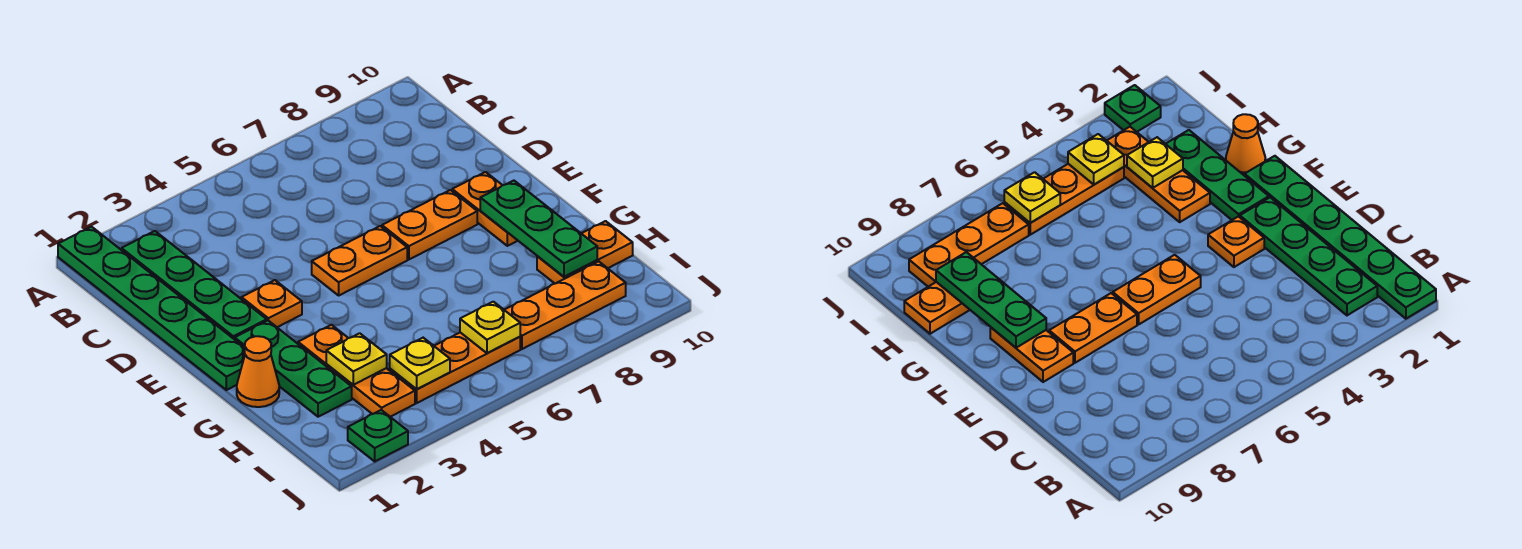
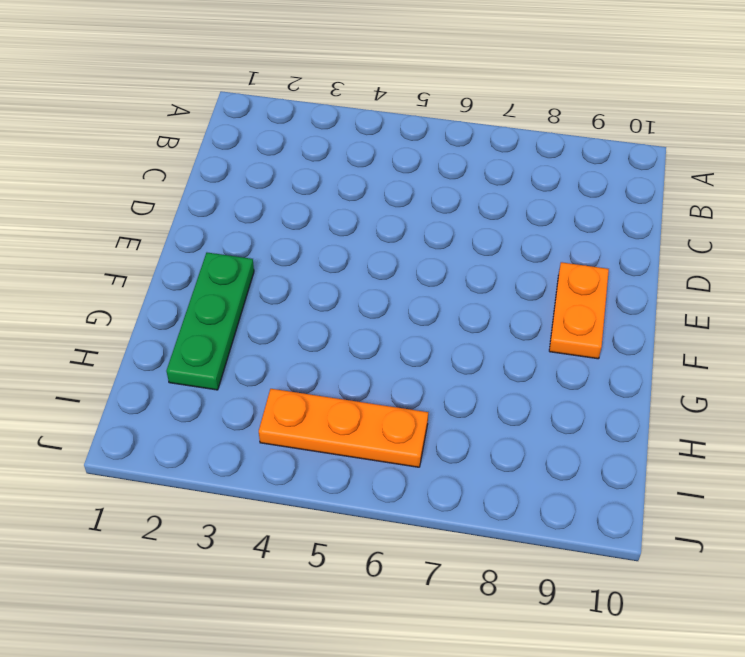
none -> green plate A1:F1 level 1
none -> green plate B2:E2 level 1
none -> orange plate E3 level 1

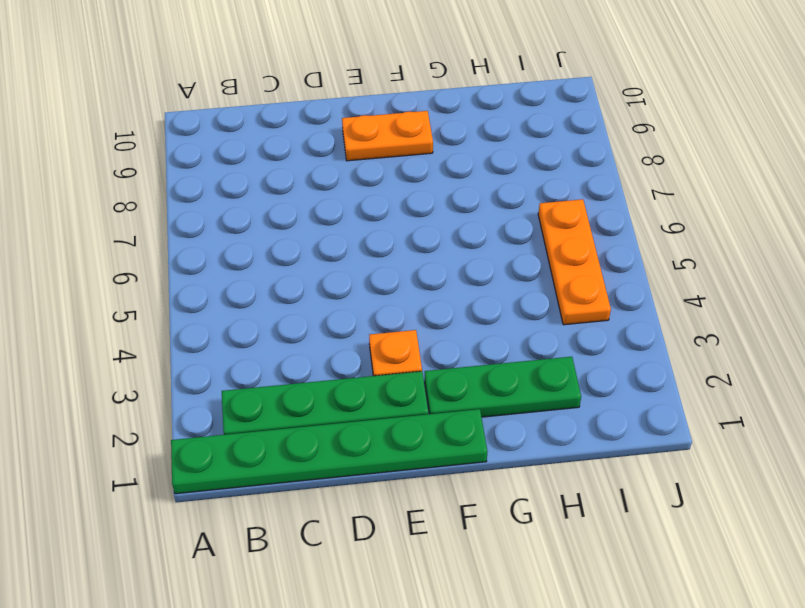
none -> orange plate E5:E6 level 1
none -> orange plate E7:E8 level 1
none -> orange cone G1 level 1

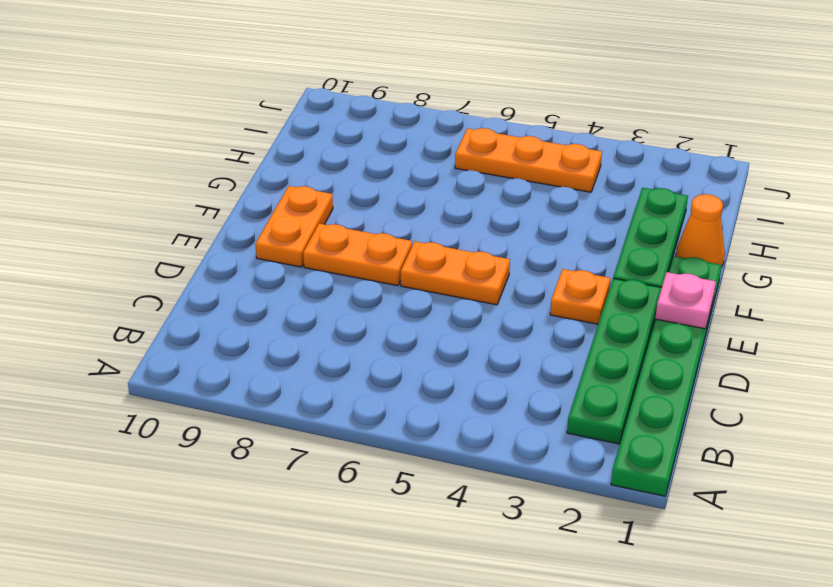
pink plate E1 level 2 -> none
none -> orange plate G3:I3 level 1
none -> orange plate H9:H10 level 1
none -> orange plate I7:I9 level 1

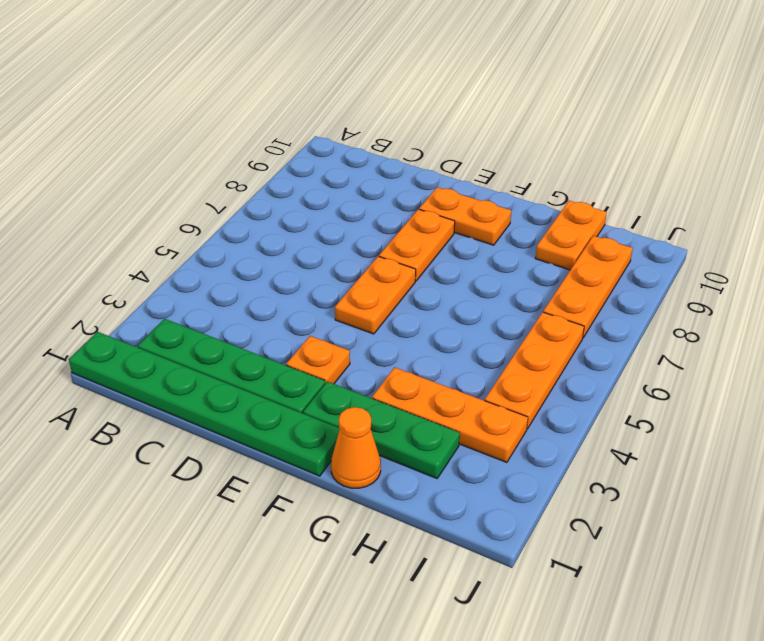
none -> green plate J2 level 1
none -> green plate F9:H9 level 2
none -> yellow plate H3 level 2

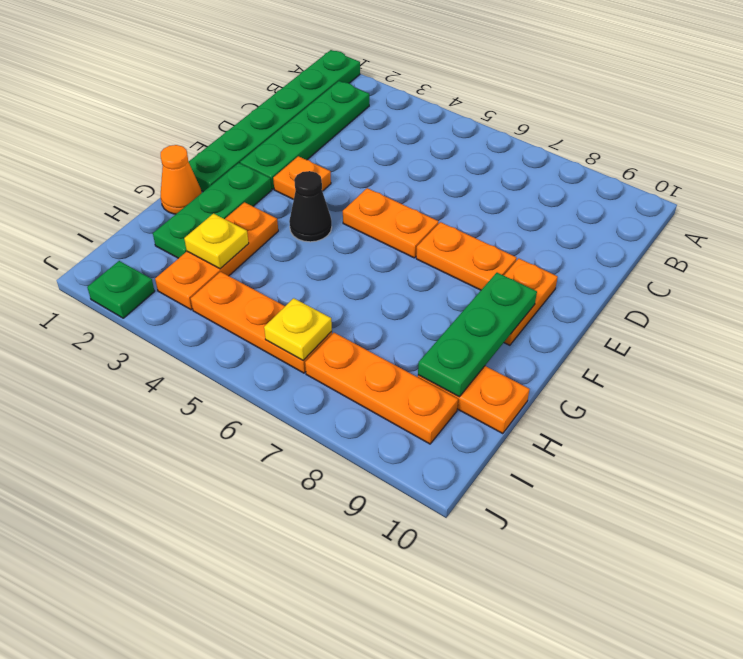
black cone F4 level 1 -> none
none -> yellow plate I4 level 2

